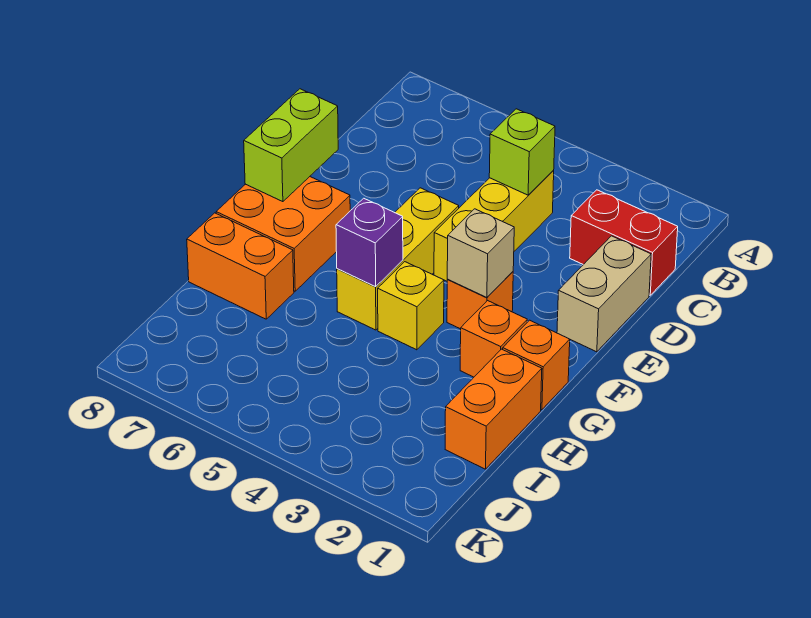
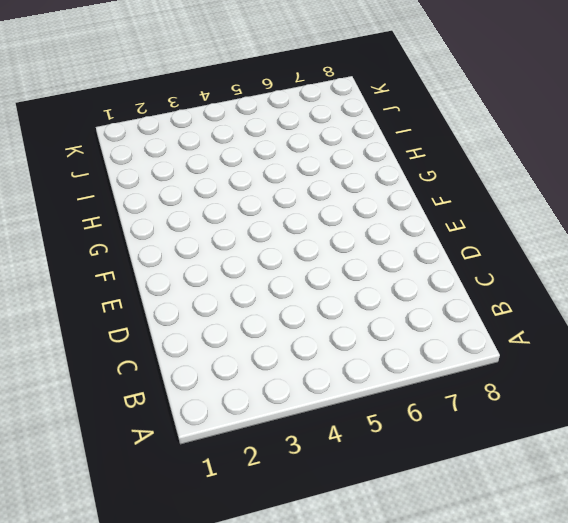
none -> red brick C1:C2 level 1
none -> yellow brick C4:E4 level 1
none -> tan brick D1:E1 level 1

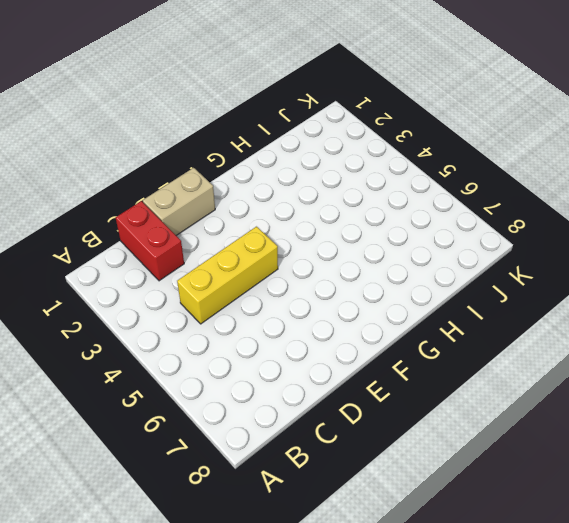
none -> yellow brick E5:G5 level 1
none -> orange brick F3 level 1
none -> orange brick F7:G8 level 1

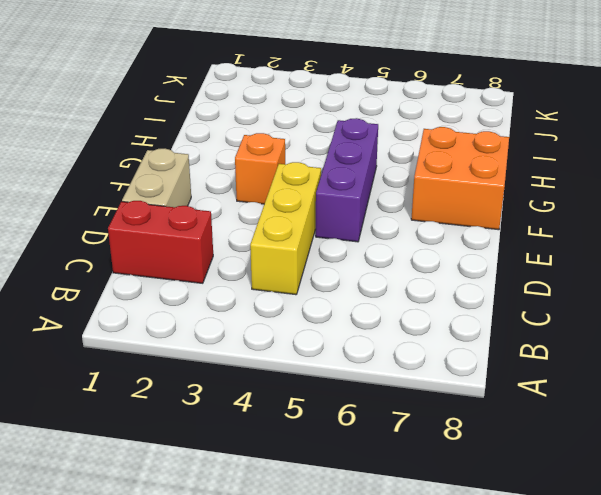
purple brick E5:G5 level 1 -> yellow brick E5:G5 level 1
none -> orange brick G1 level 1
none -> orange brick G2 level 1
none -> yellow brick G4 level 1

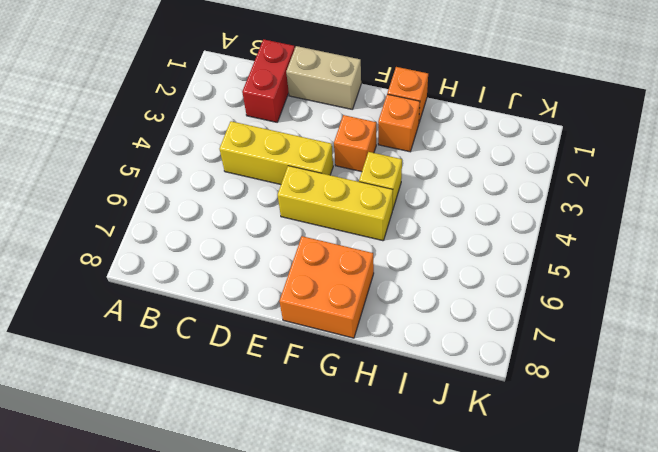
none -> orange brick H1:I1 level 1
none -> orange brick H7:H8 level 1
none -> lime brick C4 level 2

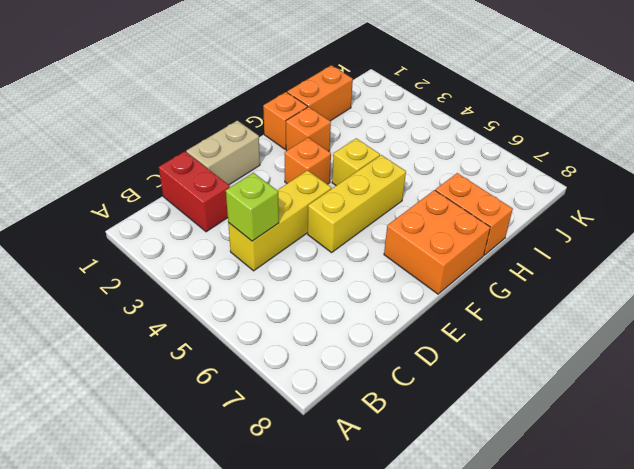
none -> lime brick E8:F8 level 2
none -> tan brick F3 level 2
none -> purple brick G5 level 2

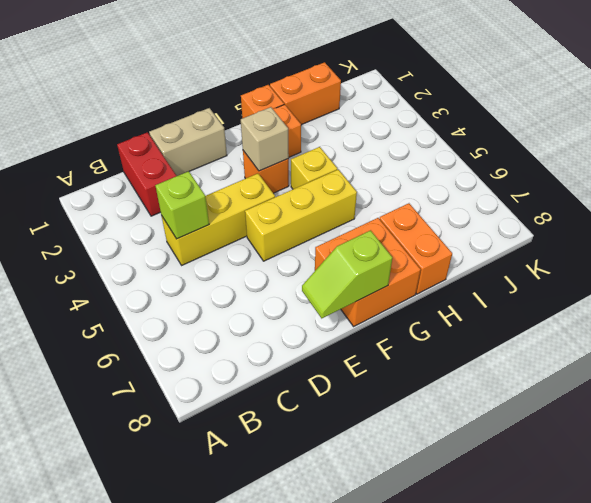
lime slope E8:F8 level 2 top F -> lime brick E8:F8 level 2
none -> purple brick G5 level 2

